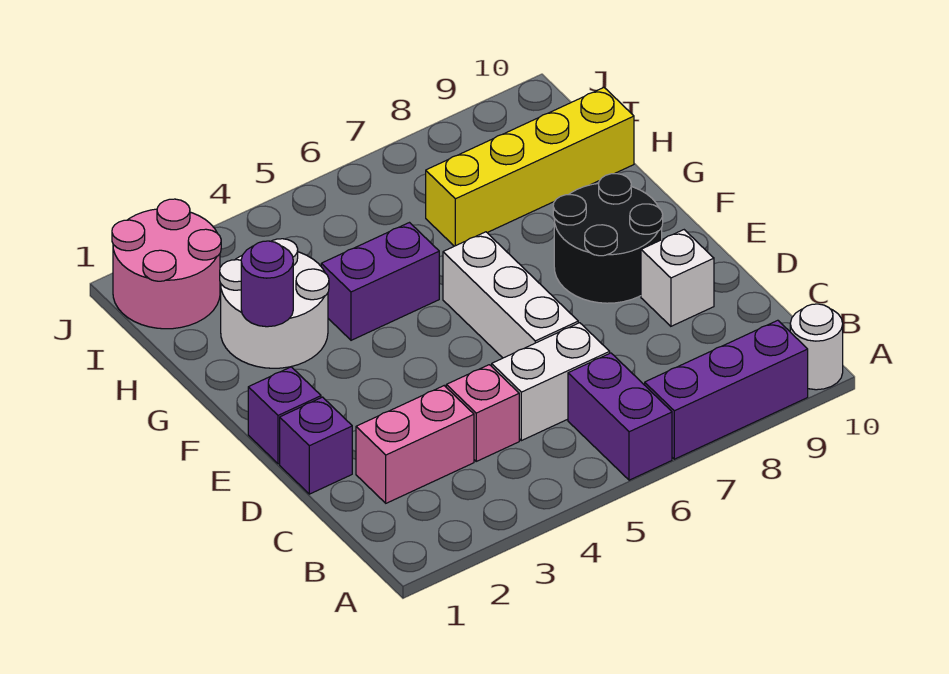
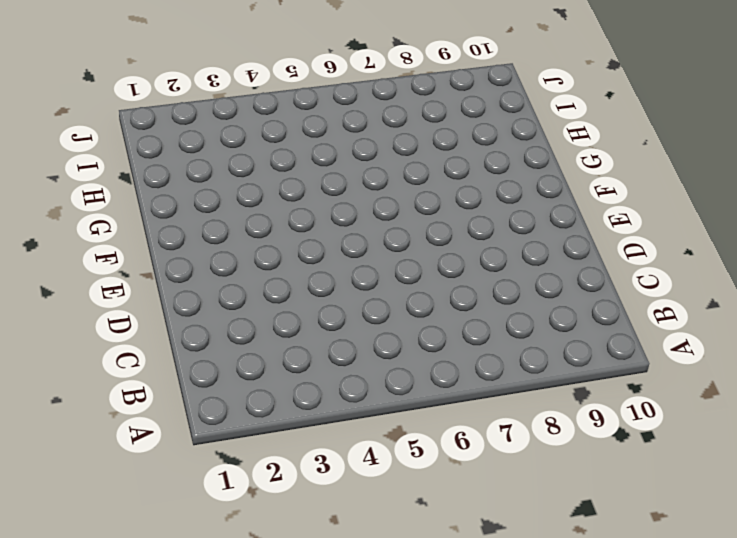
none -> purple brick A6:B6 level 1
none -> purple brick A7:A9 level 1
none -> white round brick A10 level 1

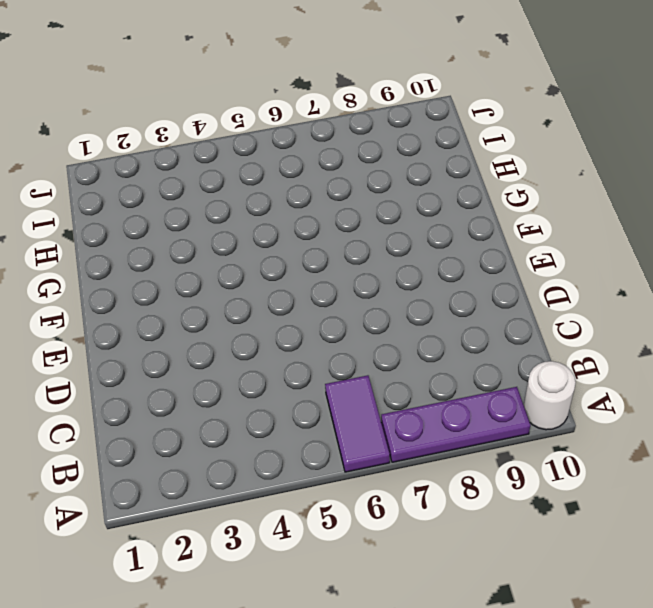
purple tile A6:B6 level 1 -> purple brick A6:B6 level 1
purple plate A7:A9 level 1 -> purple brick A7:A9 level 1
none -> pink brick C2:C3 level 1
none -> pink brick C4 level 1
none -> white brick C5:C6 level 1

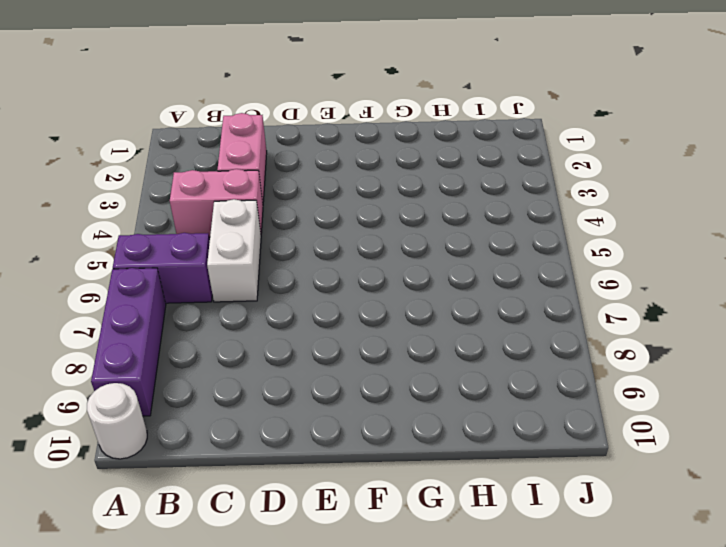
pink brick B4:C4 level 1 -> pink brick C4 level 1
none -> purple brick D1 level 1
none -> white brick D6:F6 level 1
none -> white brick D9 level 1

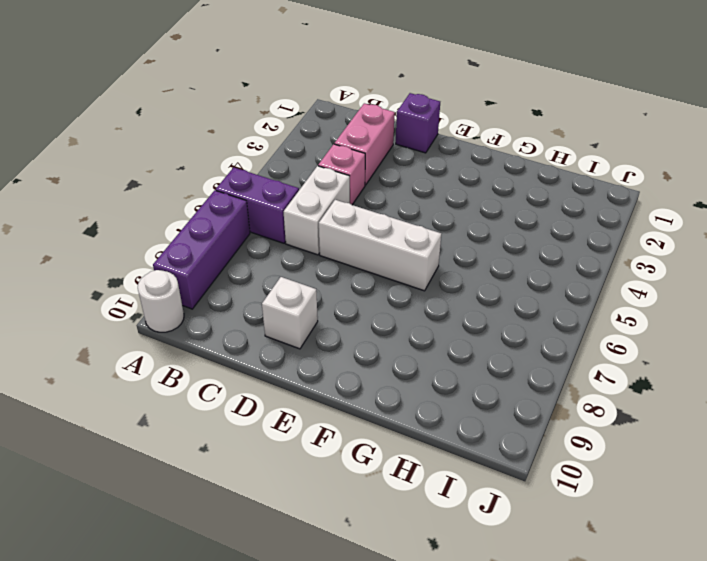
none -> purple brick E1 level 1
none -> black round brick E8:F9 level 1
none -> white round brick G2:H3 level 1

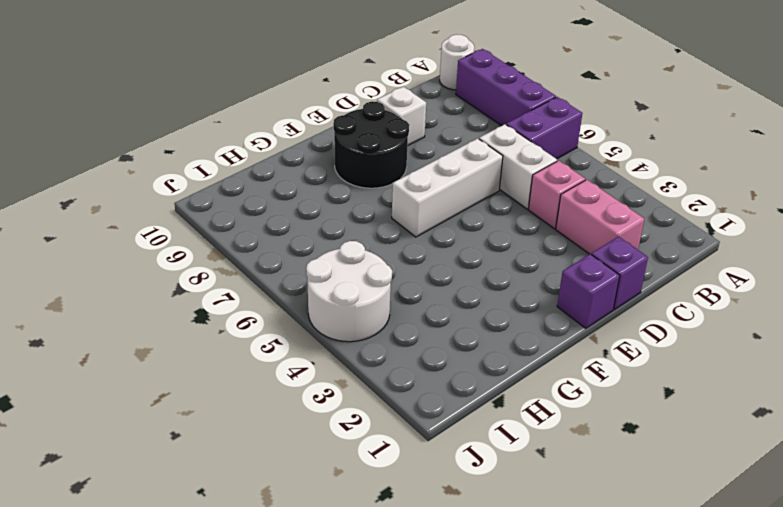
white round brick I4:J5 level 1 -> white round brick G2:H3 level 1
none -> purple brick G4:G5 level 1
none -> yellow brick H7:H10 level 1
none -> pink round brick I1:J2 level 1

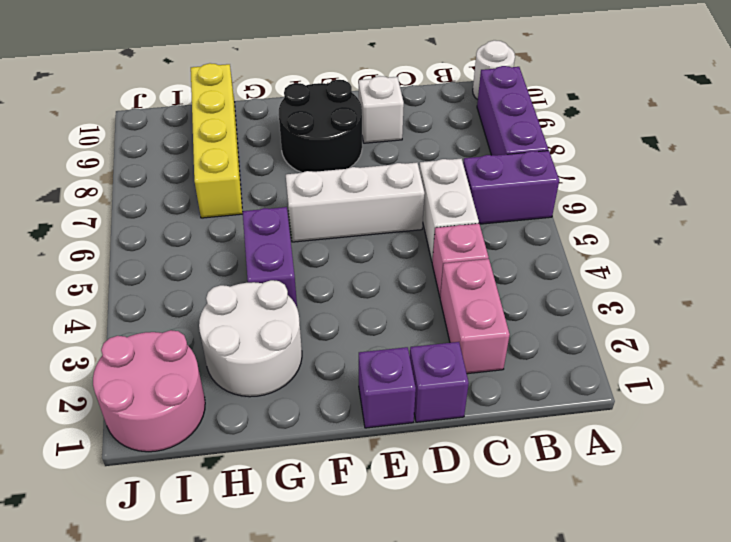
none -> purple round brick G2 level 2

